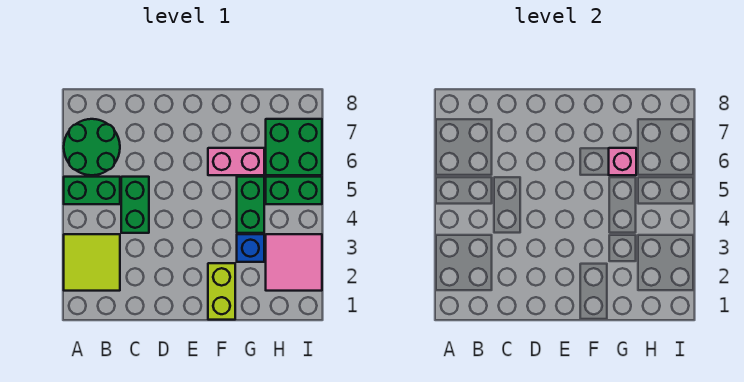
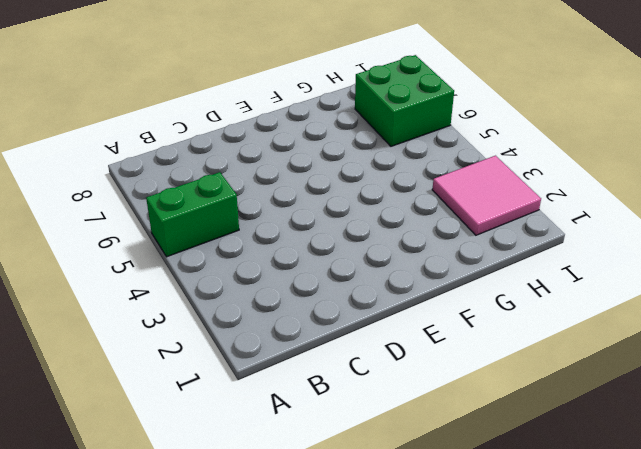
none -> lime tile A2:B3 level 1
none -> green round brick A6:B7 level 1
none -> green brick C4:C5 level 1

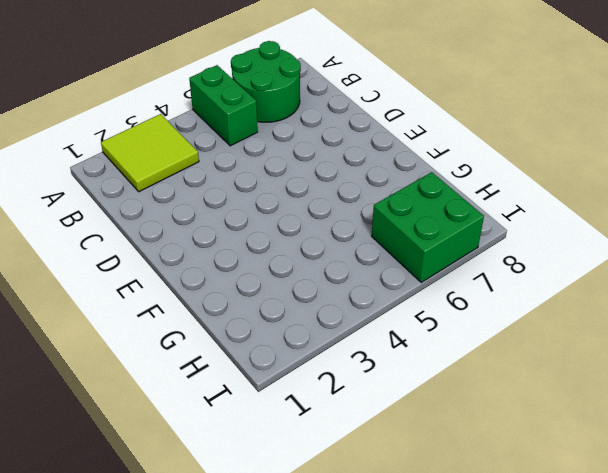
none -> green brick C4:C5 level 1
none -> lime brick F1:F2 level 1
none -> pink brick F6:G6 level 1

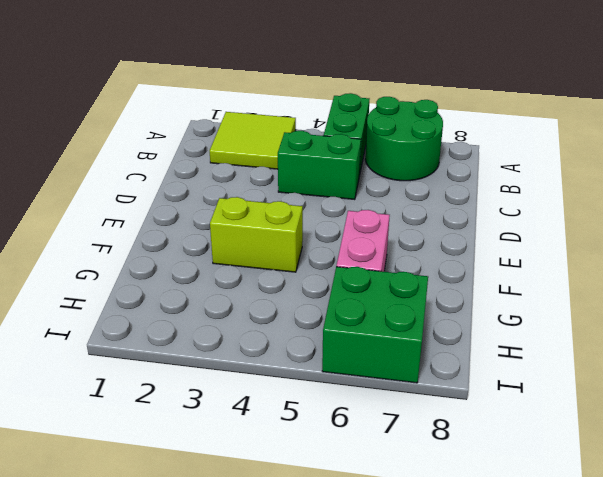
lime brick F3:F4 level 1 -> lime brick F1:F2 level 1
none -> blue brick G3 level 1
none -> green brick G4:G5 level 1
none -> pink tile H2:I3 level 1

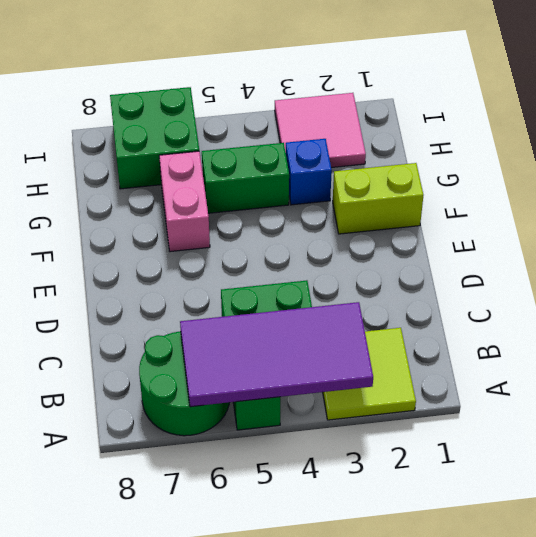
purple tile A3:B6 level 2 -> none
none -> green brick H5:I5 level 1
none -> pink brick G6 level 2

